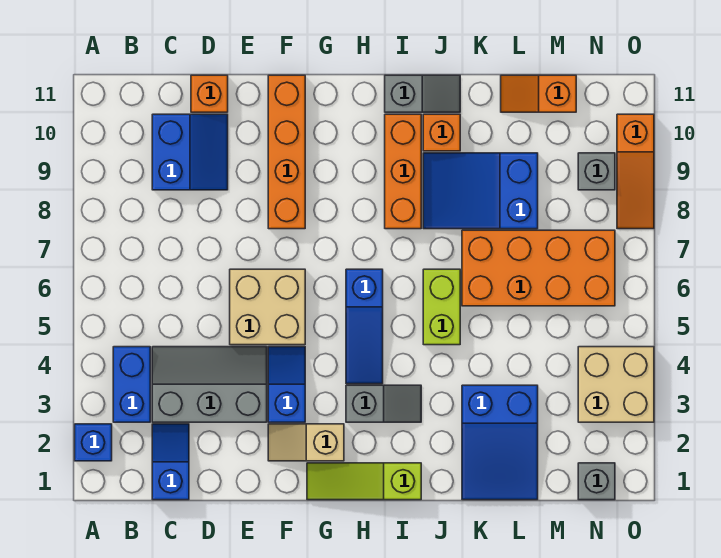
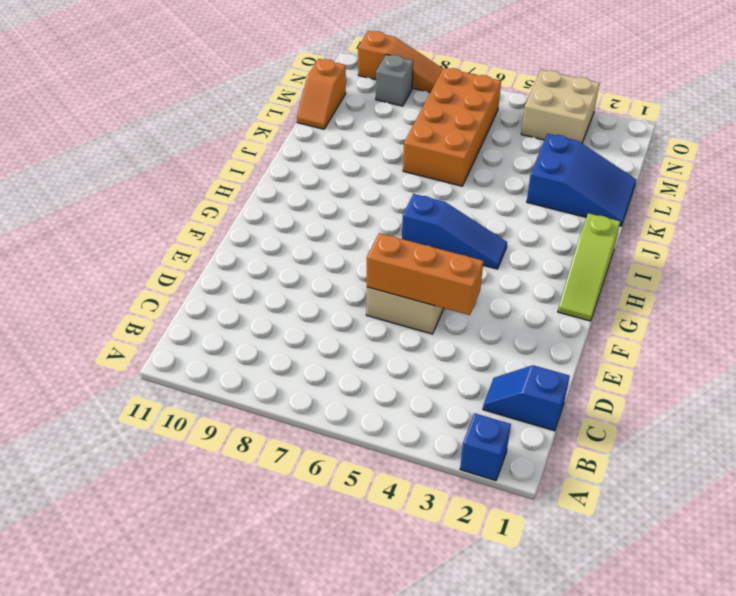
orange brick E4:E6 level 2 -> orange brick I8:I10 level 1
none -> blue brick B3:B4 level 1
none -> grey slope C3:E4 level 1 top 3
none -> blue slope C9:D10 level 1 top C

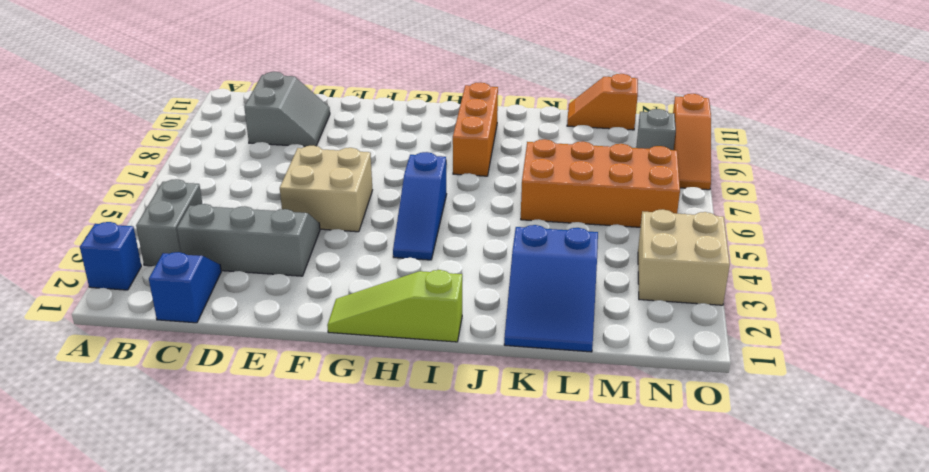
grey brick B3:B4 level 1 -> blue brick B3:B4 level 1
grey slope C9:D10 level 1 top C -> blue slope C9:D10 level 1 top C
none -> orange brick D11 level 1
none -> tan slope F2:G2 level 1 top G
none -> blue slope F3:F4 level 1 top 3

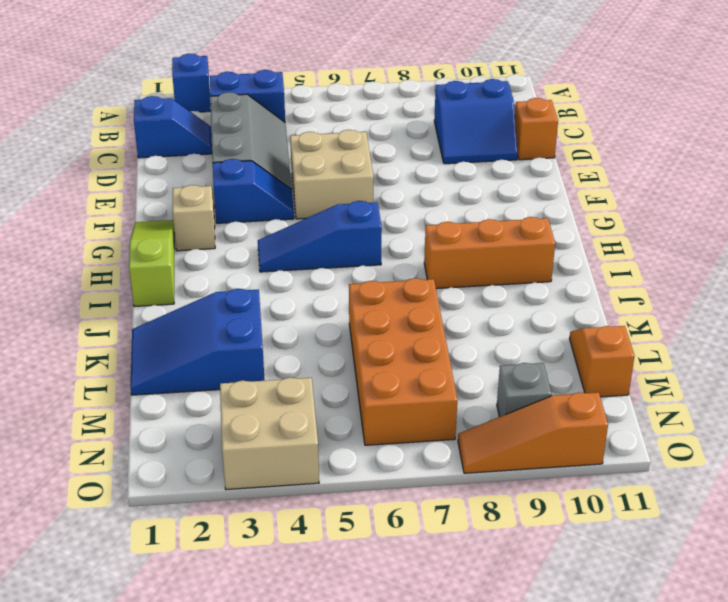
none -> orange brick F8:F11 level 1
none -> grey slope H3:I3 level 1 top H
none -> grey slope I11:J11 level 1 top I

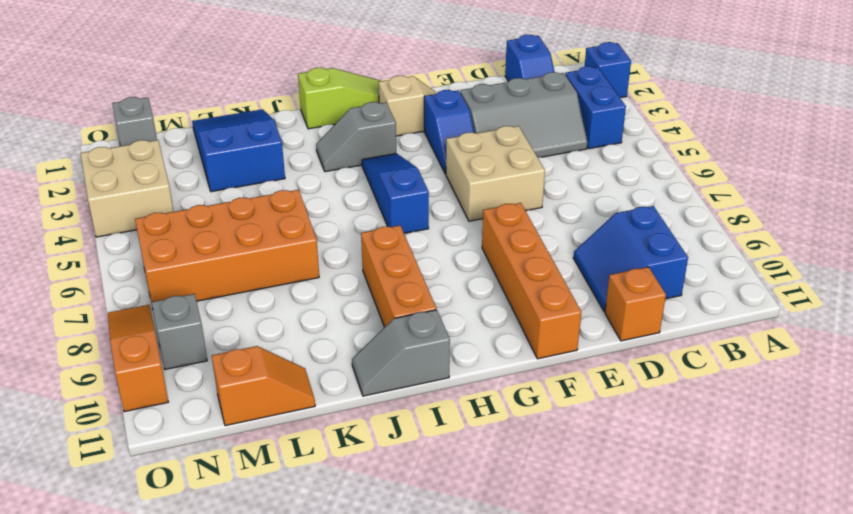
none -> lime brick J5:J6 level 1
none -> blue slope J8:L9 level 1 top L
none -> orange brick J10 level 1

